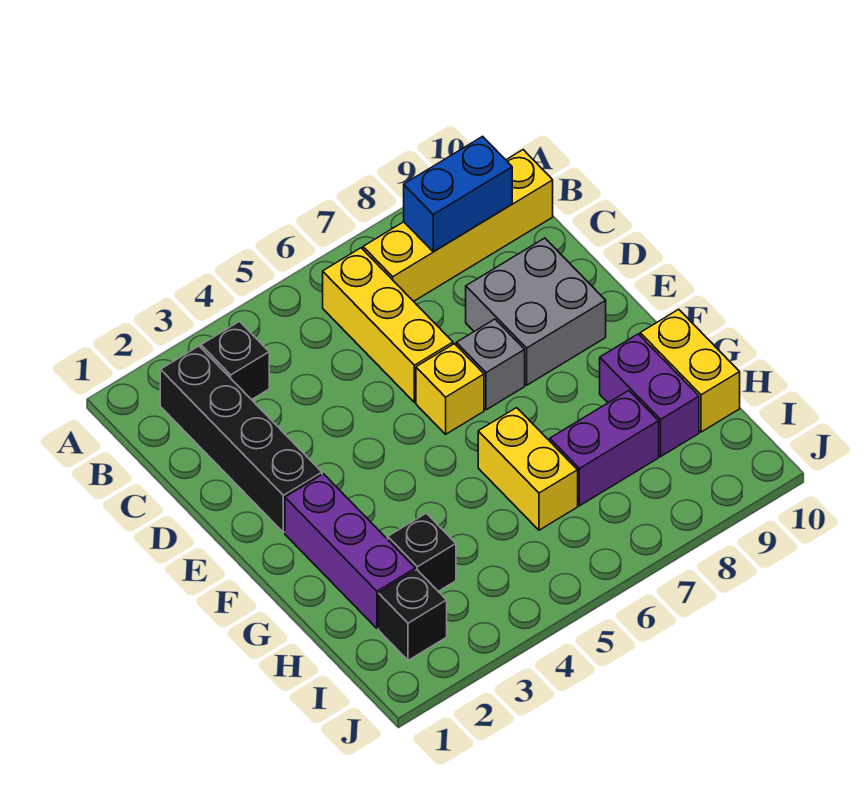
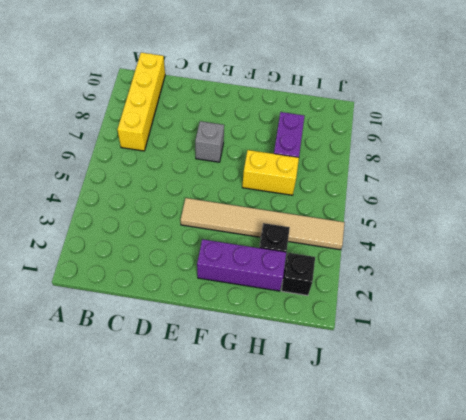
tan tile E4:J4 level 1 -> none
none -> black brick B2:E2 level 1
none -> black brick B3 level 1
none -> yellow brick B6:D6 level 1

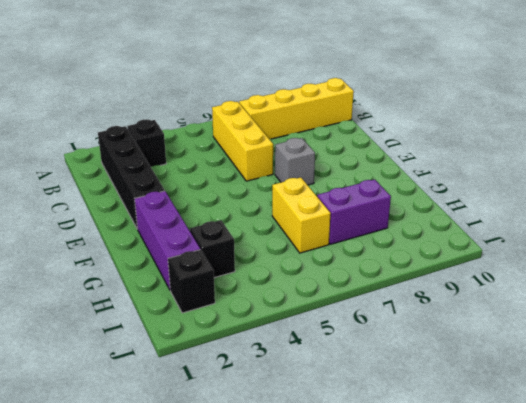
none -> grey brick D8:E9 level 1
none -> yellow brick E6 level 1
none -> purple brick G9:H9 level 1

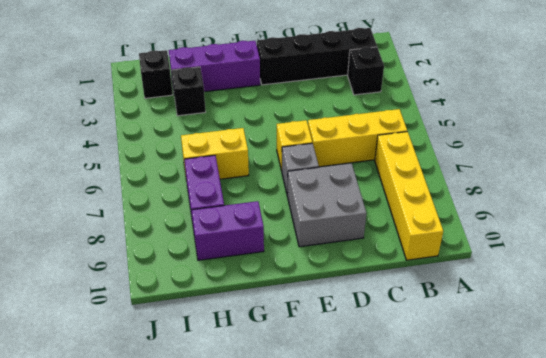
none -> yellow brick G10:H10 level 1
none -> blue brick B8:B9 level 2

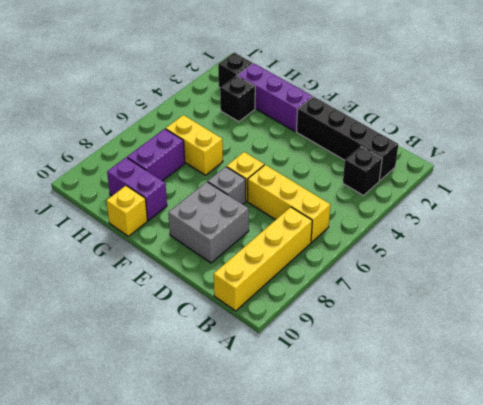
yellow brick G10 level 1 -> yellow brick G10:H10 level 1
none -> blue brick B8:B9 level 2

